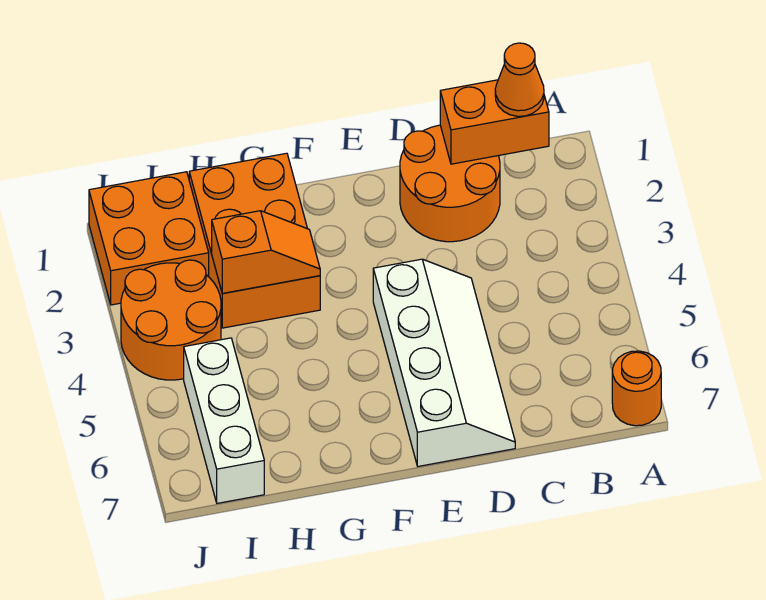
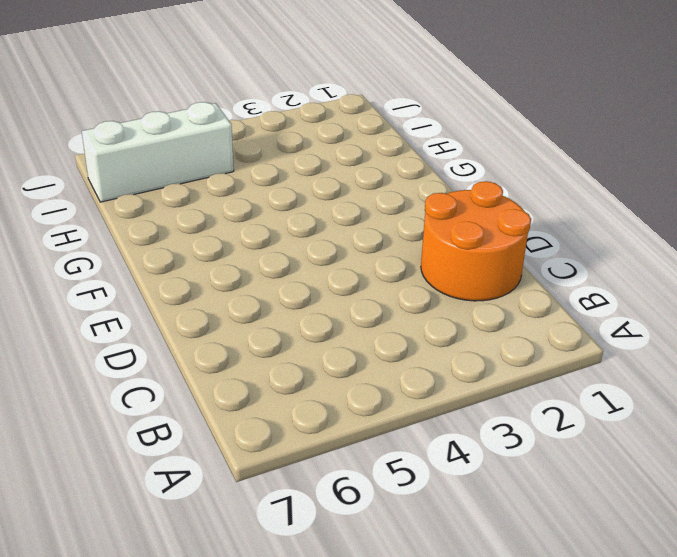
none -> orange round brick A7 level 1
none -> white slope D4:E7 level 1 top E

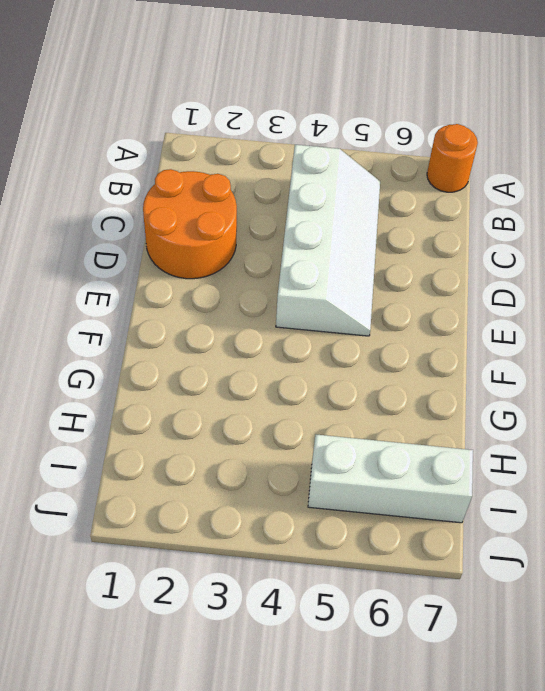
white slope B4:E5 level 1 top 4 -> white slope D4:E7 level 1 top E
none -> orange brick G1:H3 level 1
none -> orange brick I1:J2 level 1

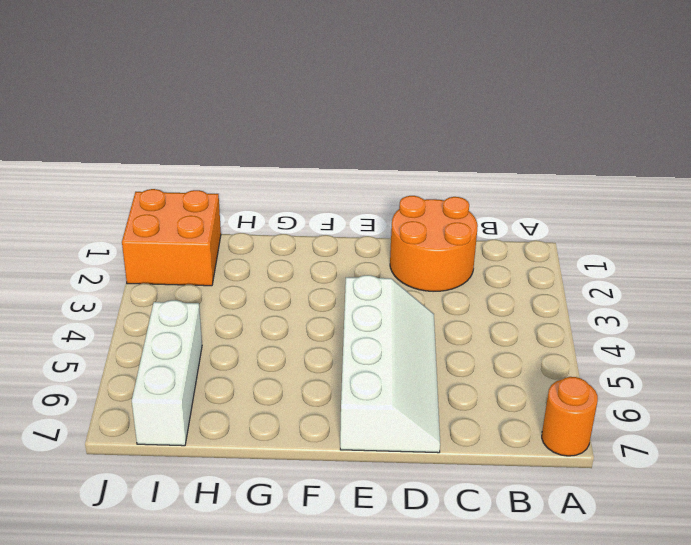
none -> orange brick G1:H3 level 1
none -> orange round brick I3:J4 level 1

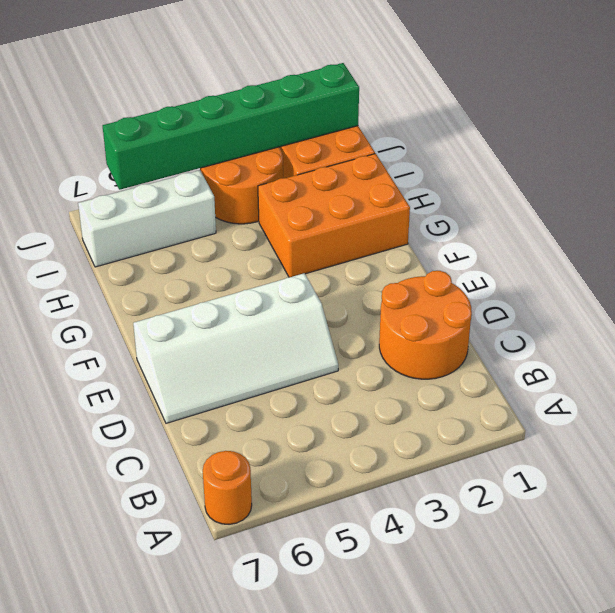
green brick J1:J6 level 2 -> none
none -> orange brick B1:C1 level 2
none -> orange slope G3:H3 level 2 top H

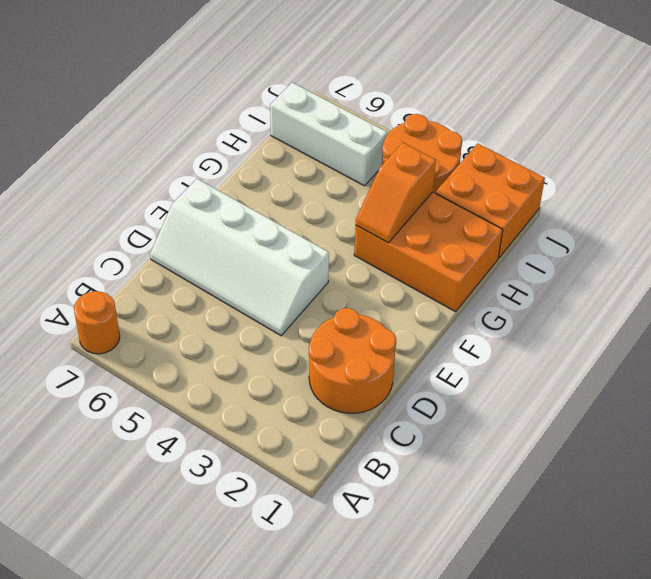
none -> orange brick B1:C1 level 2
none -> orange cone B1 level 3

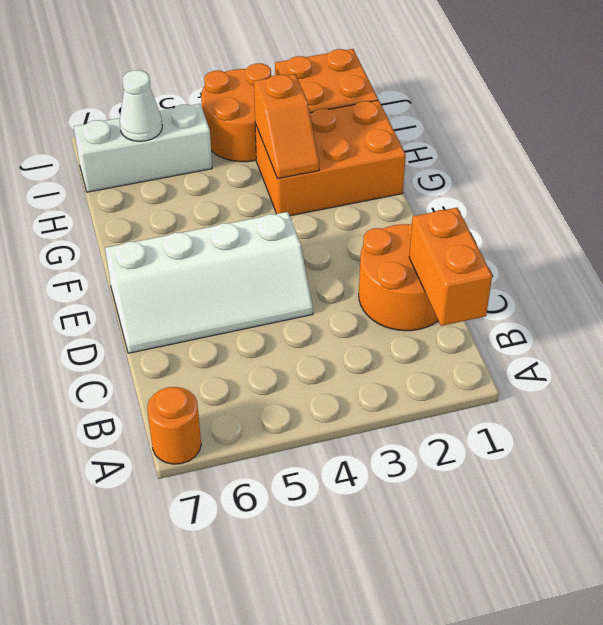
white cone I6 level 2 -> none
none -> orange cone B1 level 3

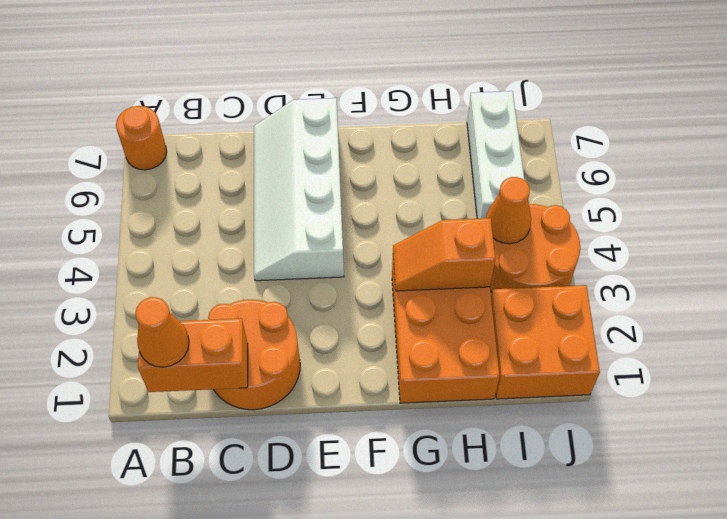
orange cone I4 level 2 -> none

